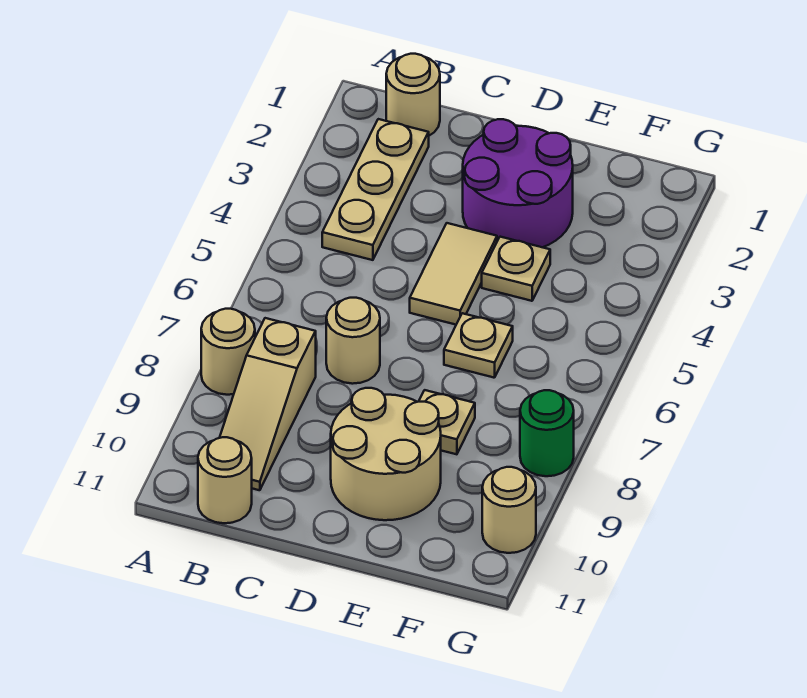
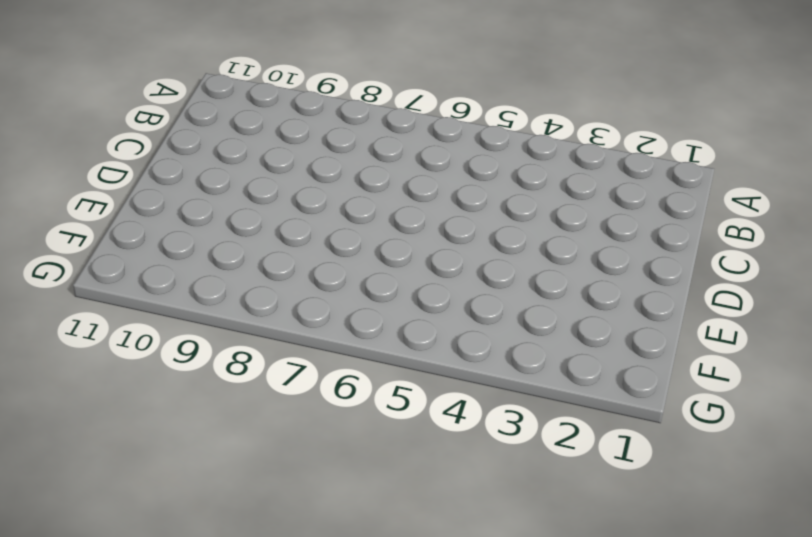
none -> tan round brick A8 level 1
none -> tan round brick B1 level 1
none -> tan plate B2:B4 level 1

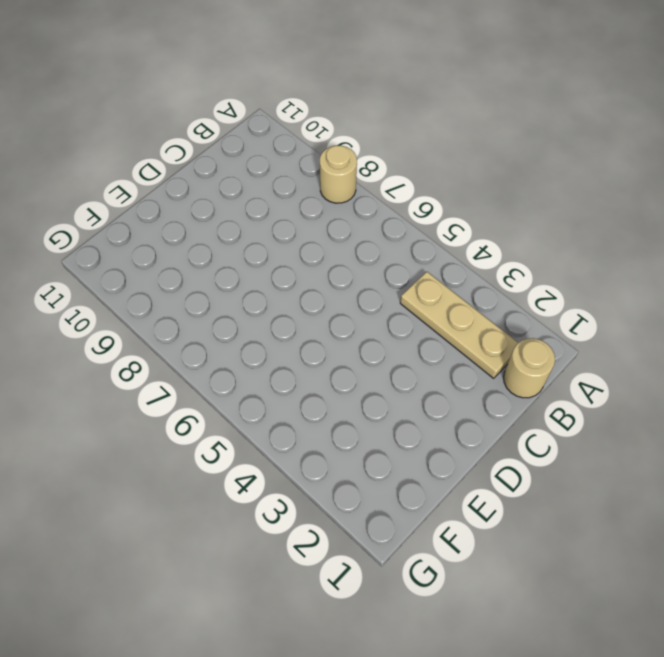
none -> tan slope B8:B10 level 1 top 8
none -> tan round brick B11 level 1
none -> tan round brick C7 level 1

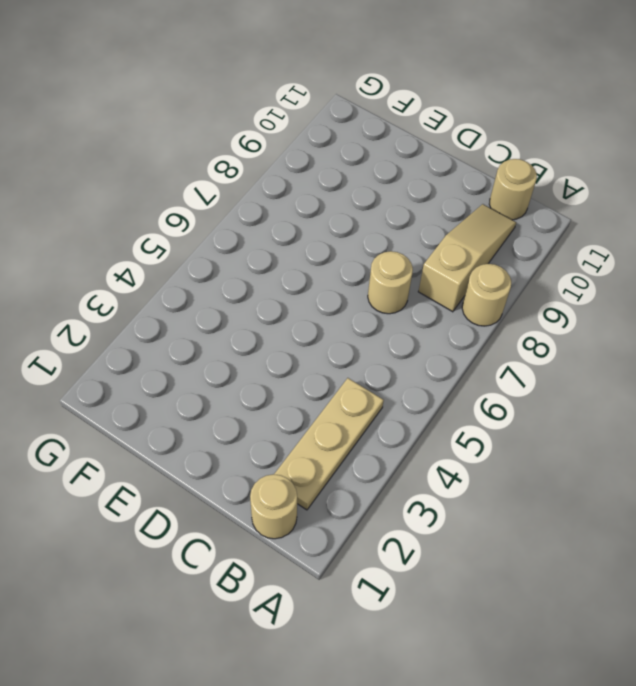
none -> purple round brick D2:E3 level 1
none -> tan tile D4:D5 level 1
none -> tan round brick D9:E10 level 1

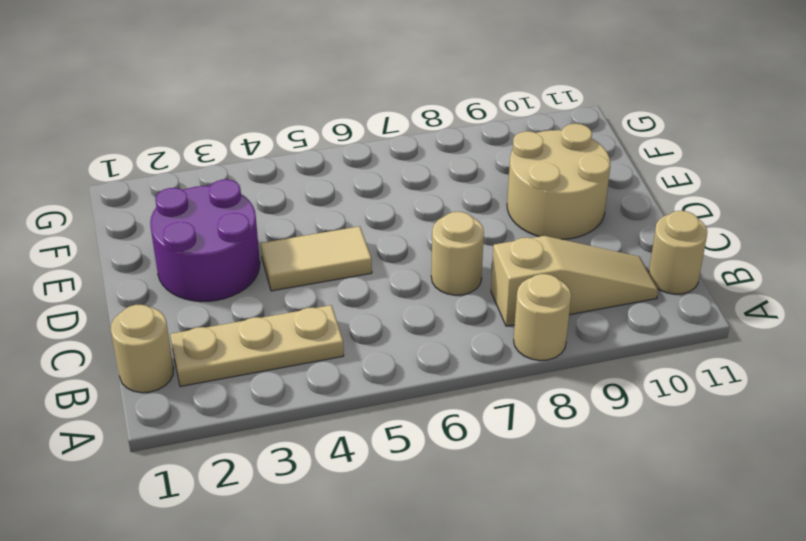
none -> tan plate E4 level 1
none -> tan plate E6 level 1
none -> tan plate E8 level 1

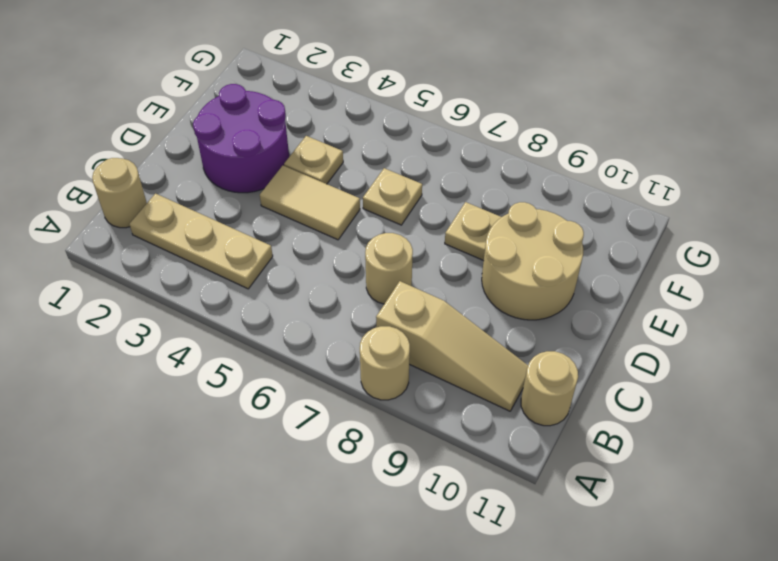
none -> green round brick G8 level 1
none -> tan round brick G10 level 1

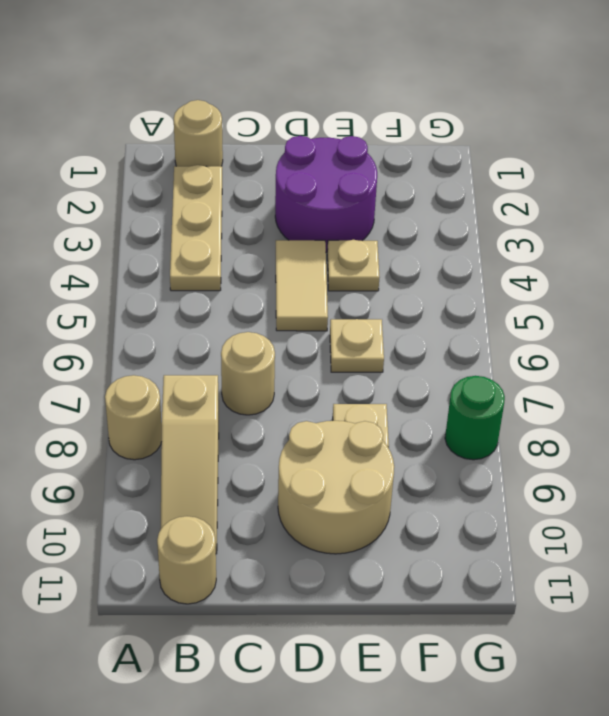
none -> tan round brick G10 level 1

